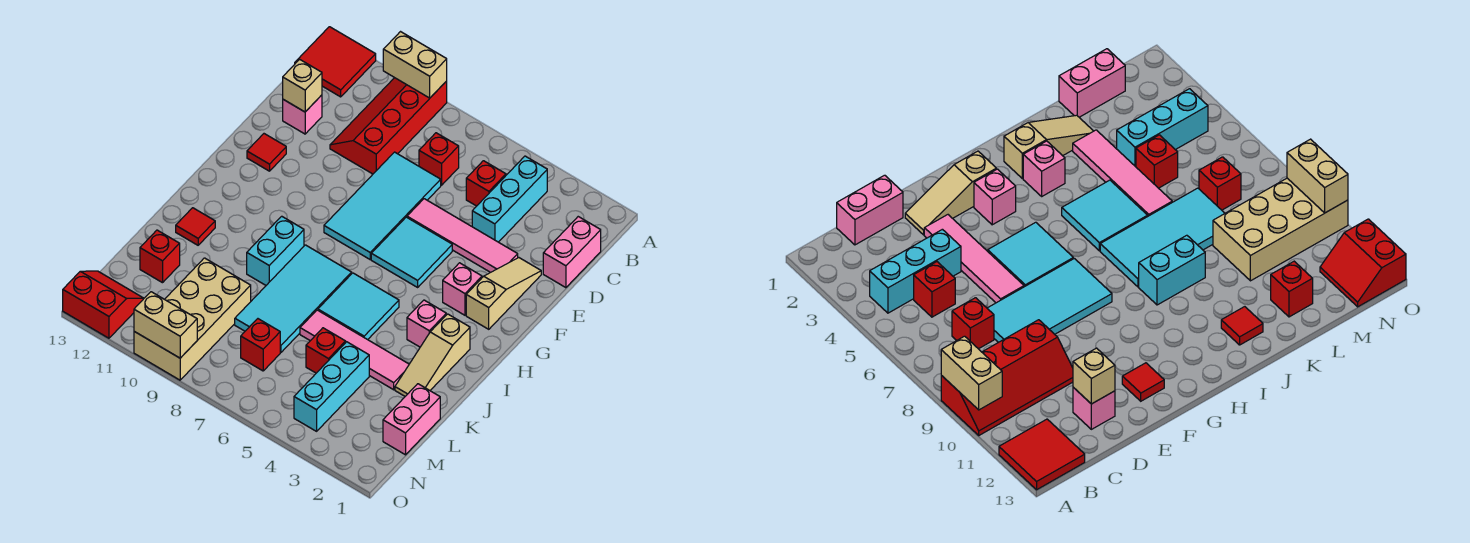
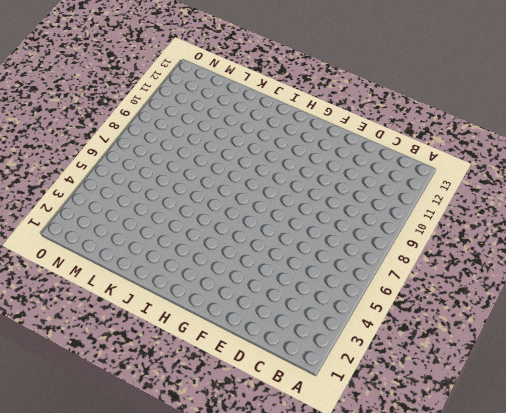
none -> red slope A9:D10 level 1 top 9
none -> red tile A12:B13 level 1
none -> cyan brick B4:D4 level 1
none -> pink brick C1:D1 level 1

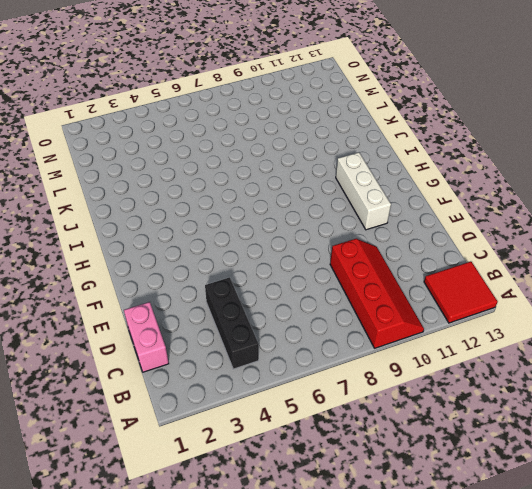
black brick B4:D4 level 1 -> cyan brick B4:D4 level 1
white brick F11:H11 level 1 -> none
none -> red brick C5 level 1
none -> red brick C7 level 1
none -> cyan tile D7:G8 level 1
none -> pink brick D12 level 1

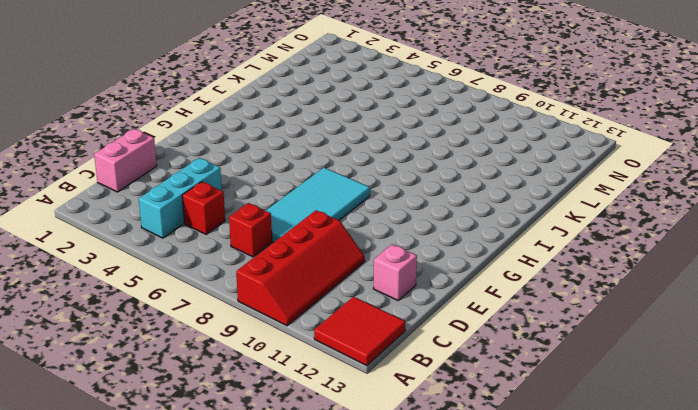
none -> tan slope E2:G2 level 1 top G
none -> pink tile E3:E6 level 1
none -> cyan tile F5:G6 level 1
none -> red tile F12 level 1

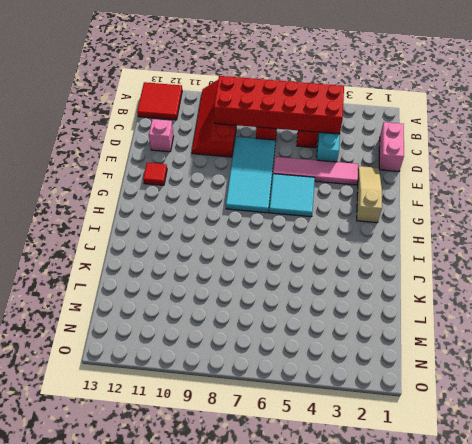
red brick B4:C9 level 2 -> none
none -> pink brick G3 level 1
none -> tan slope I2:K2 level 1 top I
none -> pink brick I3 level 1
none -> cyan tile I5:J6 level 1

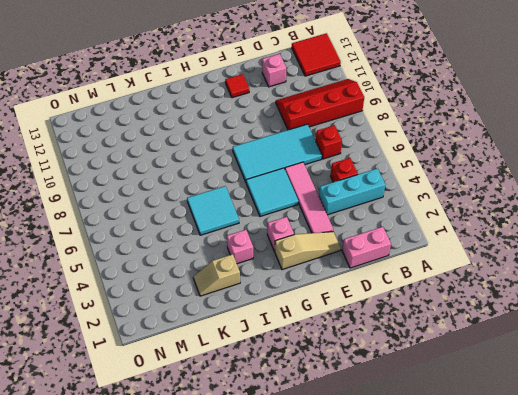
tan slope J2:K2 level 1 top J -> tan slope I2:K2 level 1 top I
none -> cyan tile I7:L8 level 1
none -> cyan brick I9:J9 level 1
none -> red tile J12 level 1
none -> pink tile K3:K6 level 1

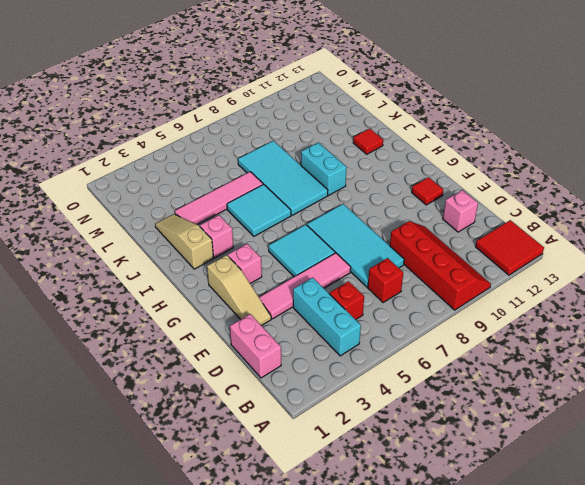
none -> pink brick L1:M1 level 1
none -> cyan brick L4:N4 level 1
none -> red brick L5 level 1
none -> tan brick L9:O10 level 1

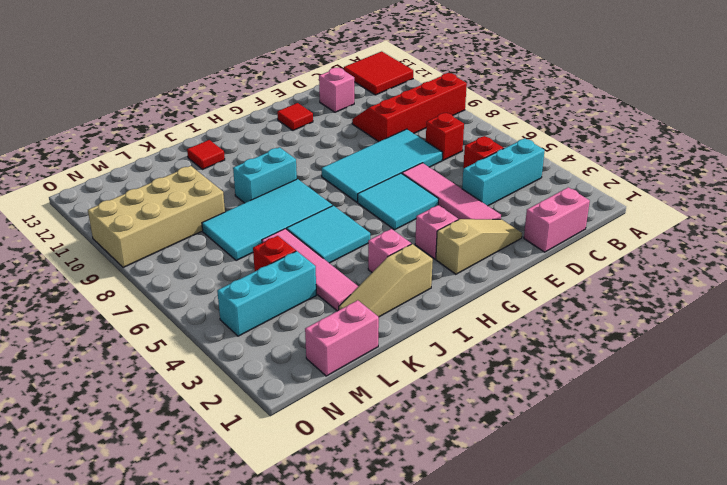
none -> red brick L12 level 1
none -> red brick M7 level 1
none -> red slope N12:O13 level 1 top O
none -> tan brick A9:A10 level 2

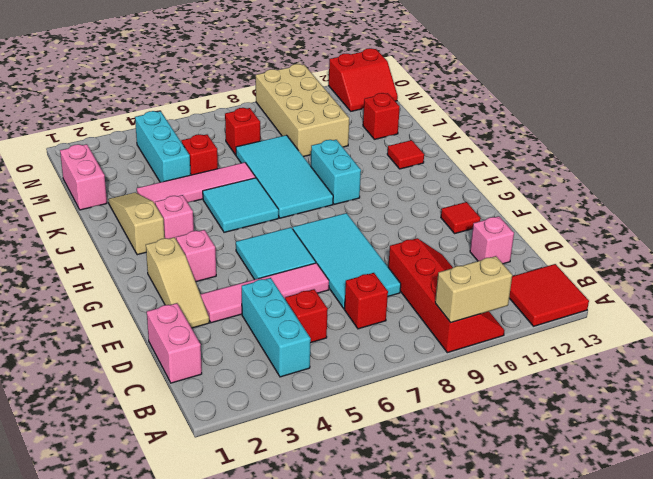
none -> tan brick D12 level 2
none -> tan brick O9:O10 level 2

